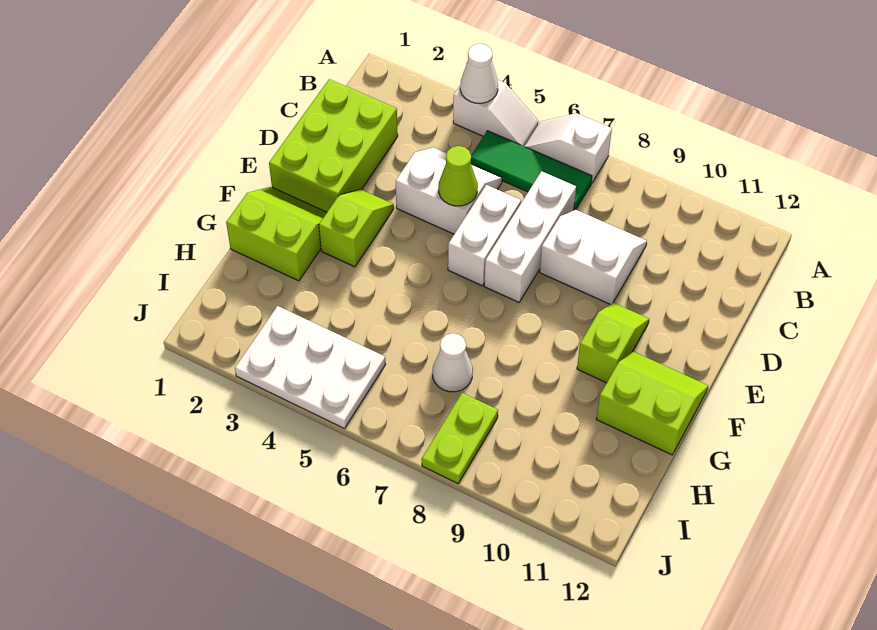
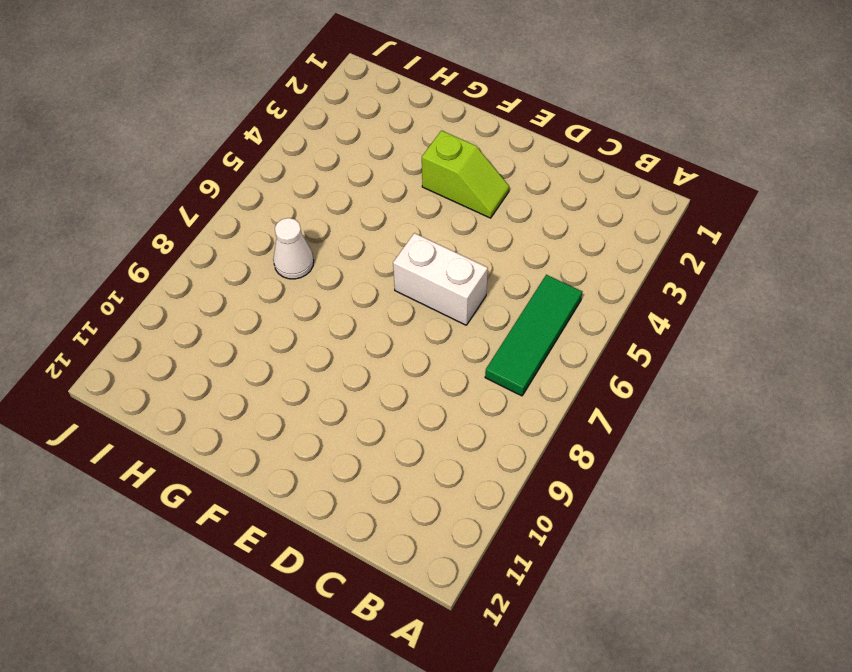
none -> white slope A4:A5 level 1 top 4
none -> white slope A6:A7 level 1 top 7
none -> lime brick C1:E2 level 1

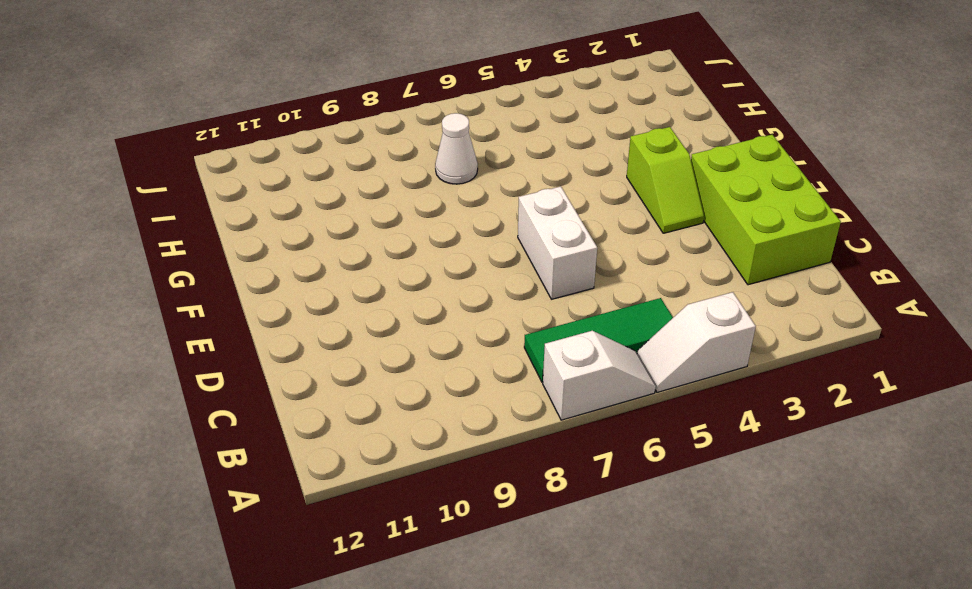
none -> white slope C4:D5 level 1 top D
none -> white brick C7:E7 level 1
none -> white slope C8:D9 level 1 top D

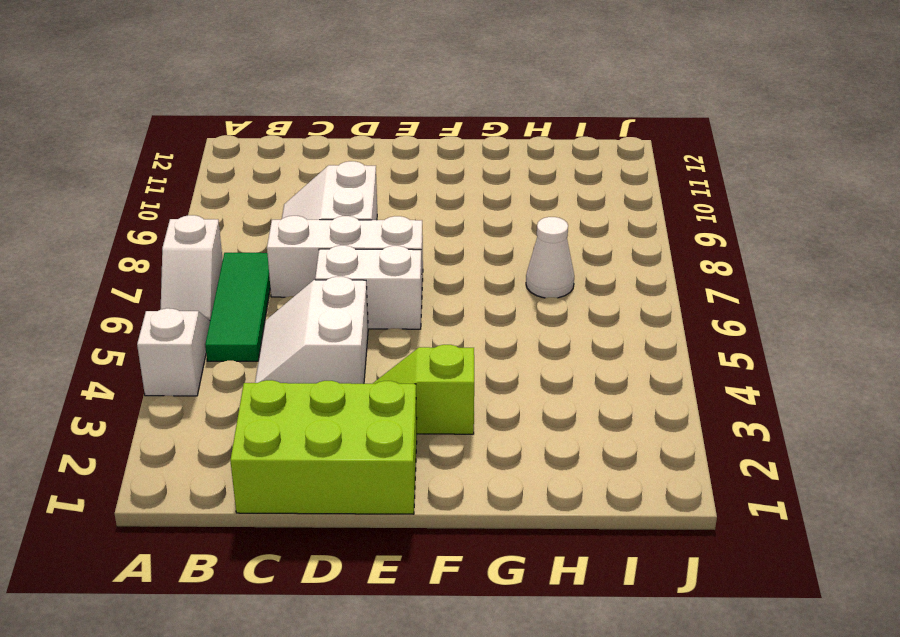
none -> lime slope E10:F10 level 1 top F
none -> lime slope F1:G2 level 1 top G
none -> lime slope F11:G12 level 1 top G

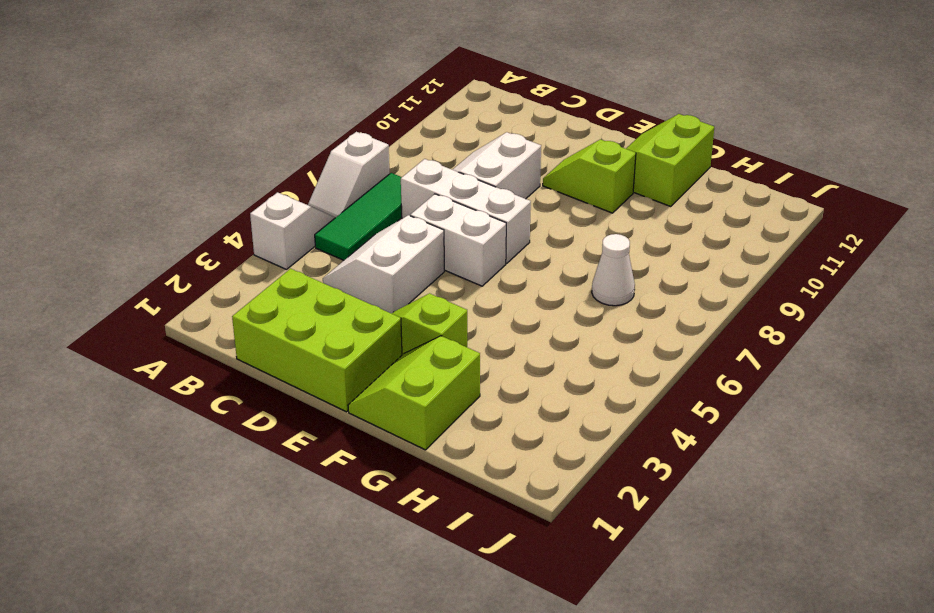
none -> white plate I3:J5 level 1
none -> lime plate I8:J8 level 1
none -> white cone A4 level 2

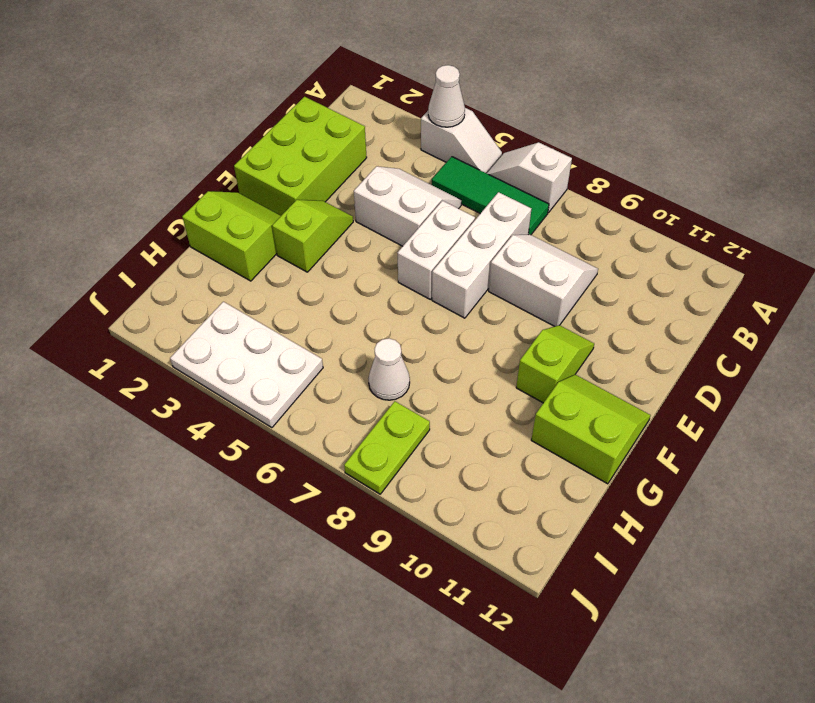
none -> lime cone D5 level 2

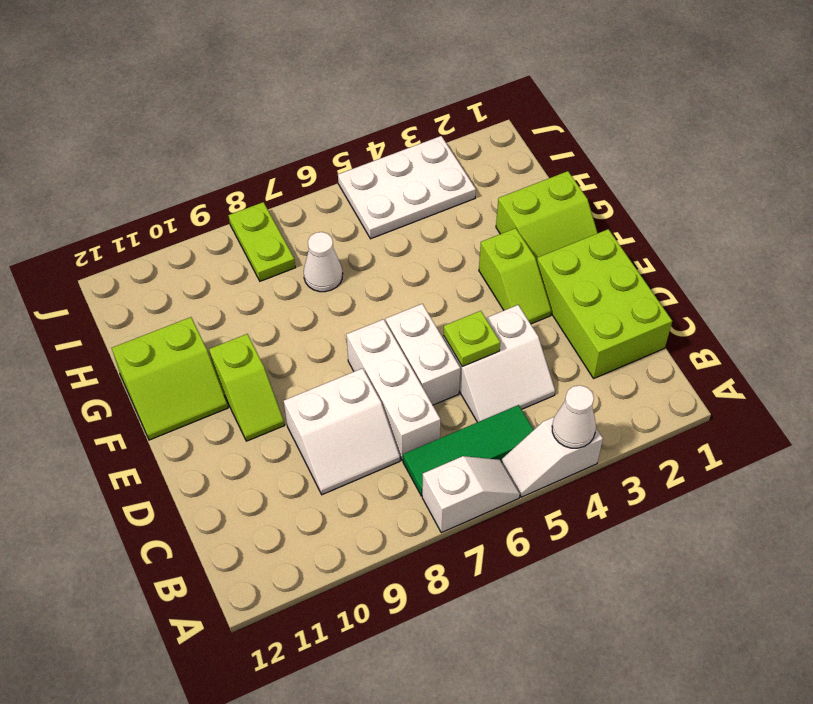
lime plate D5 level 2 -> lime cone D5 level 2

